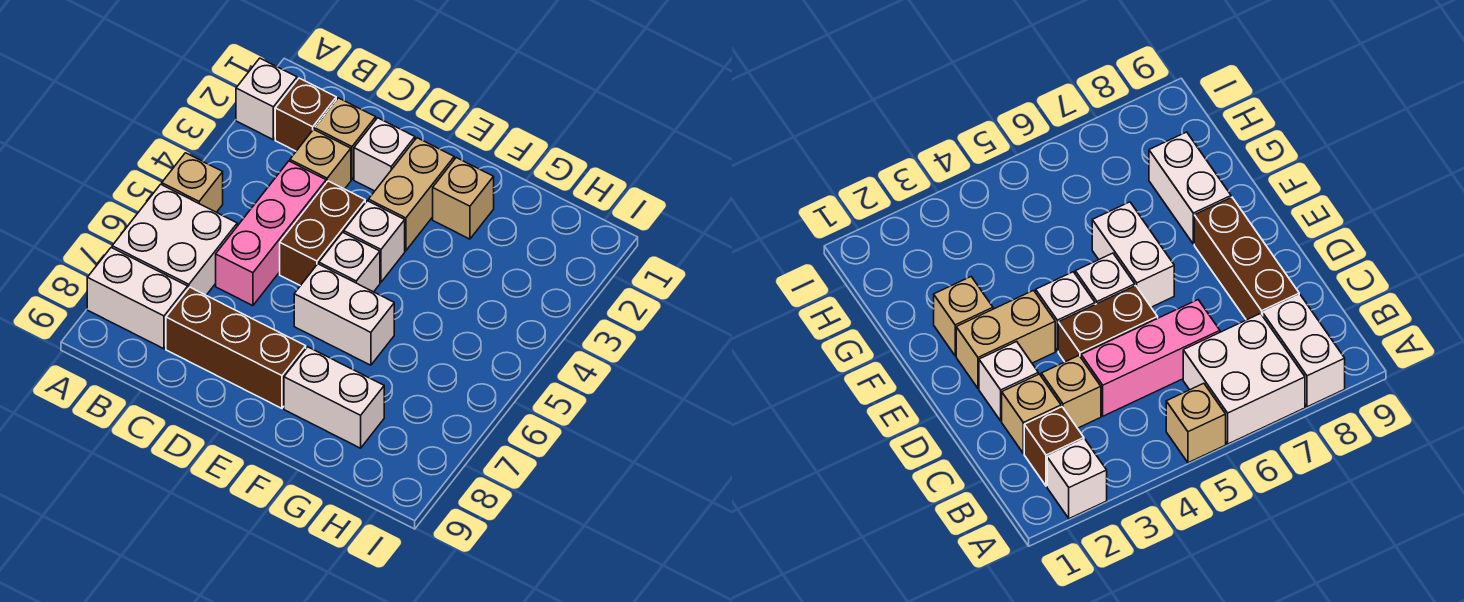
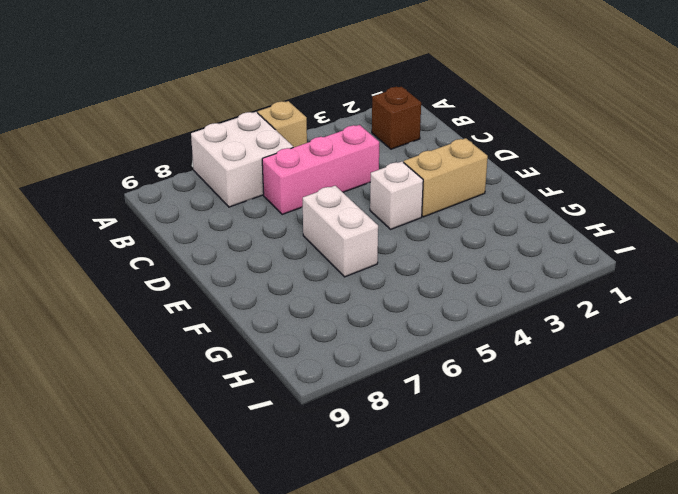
none -> white brick A2 level 1
none -> white brick A8:B8 level 1
none -> tan brick C2 level 1

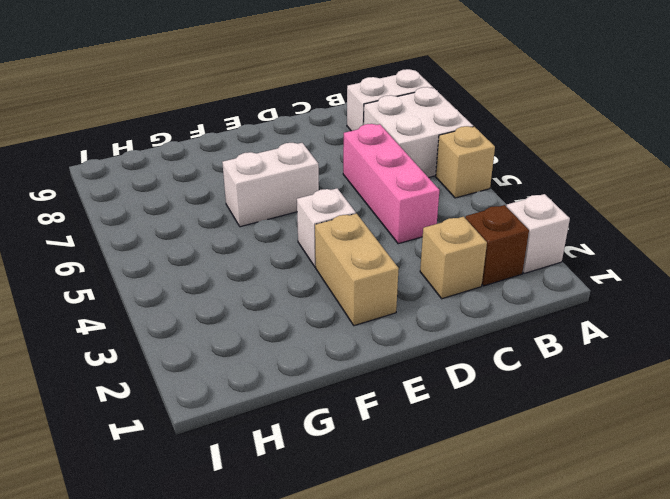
none -> tan brick C3 level 1
none -> brown brick C8:E8 level 1
none -> white brick D2 level 1

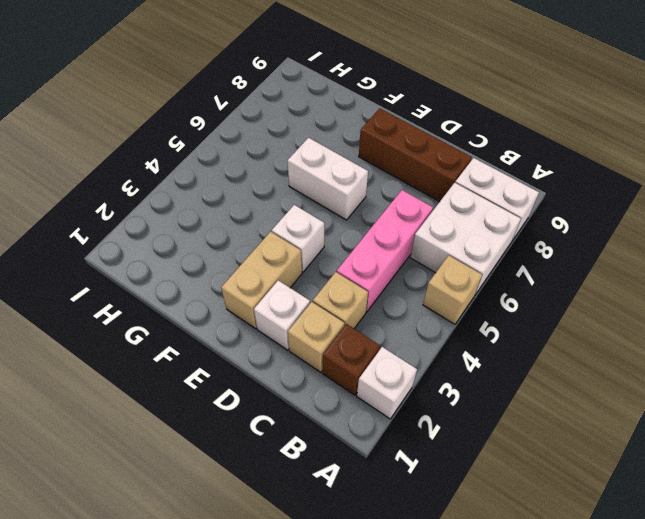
none -> brown brick D4:D5 level 1
none -> white brick E5 level 1
none -> tan brick F2 level 1

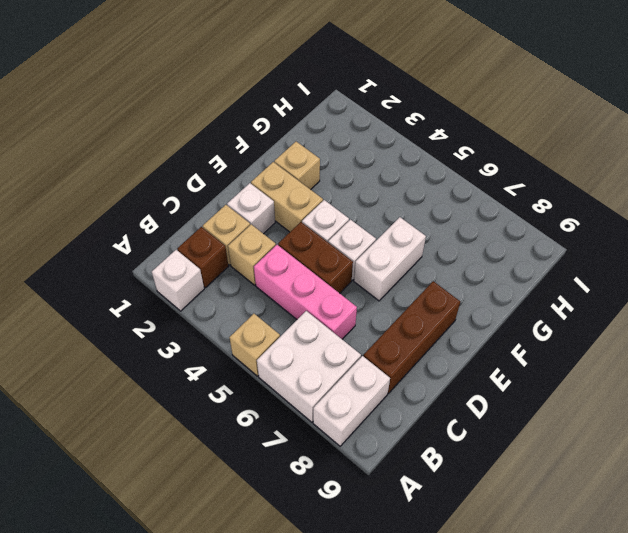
none -> white brick F8:G8 level 1

